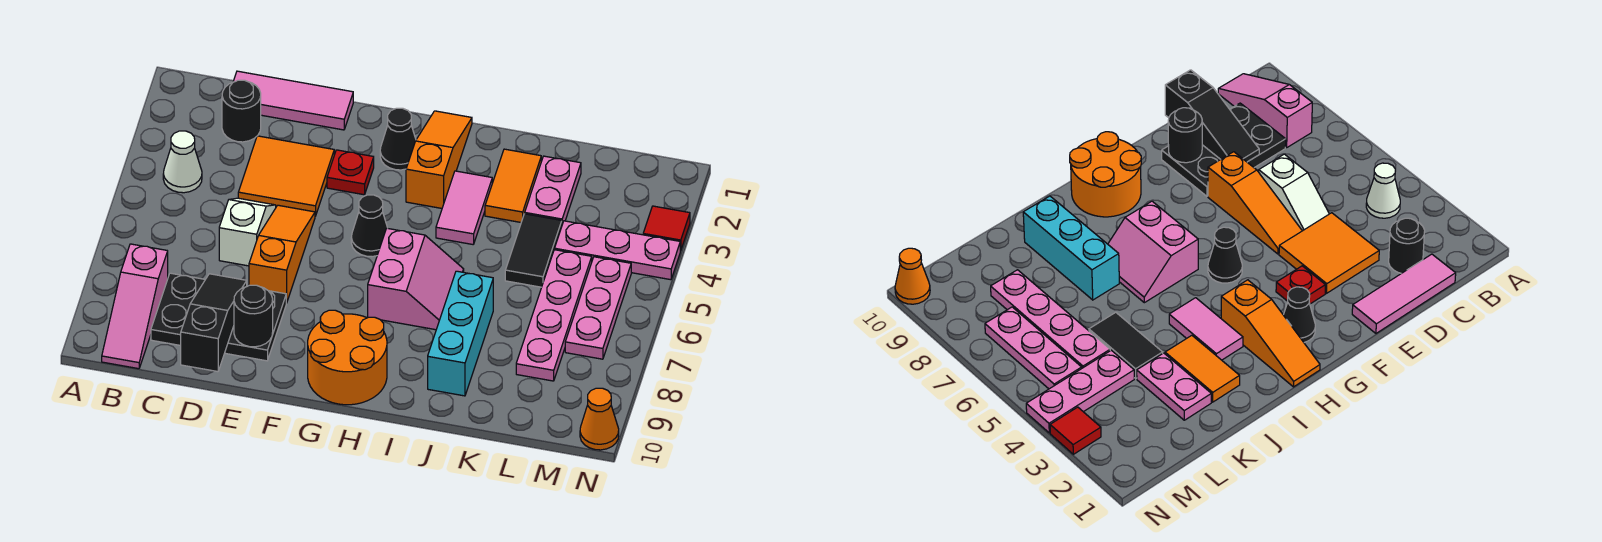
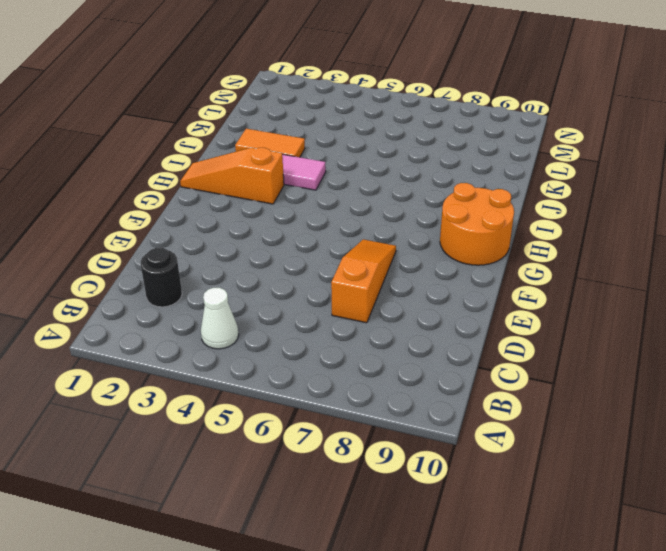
orange slope D7:F7 level 1 top D -> orange slope E5:E7 level 1 top 7
none -> pink slope B8:B10 level 1 top 8
none -> pink tile C1:E1 level 1
none -> black plate C8:E9 level 1

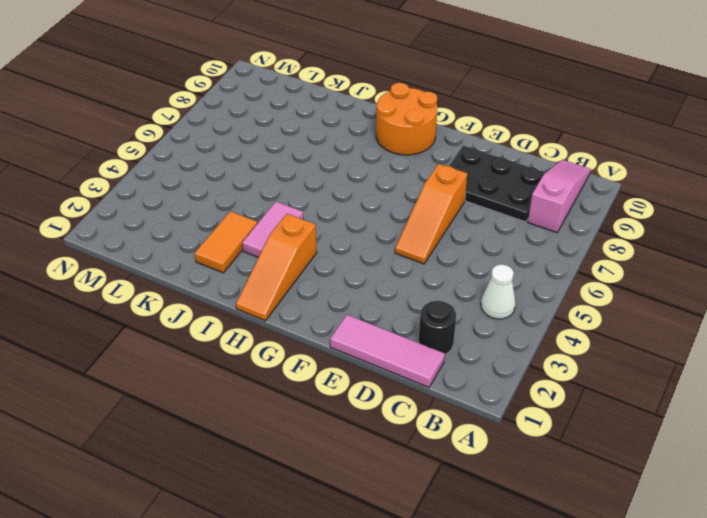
none -> orange tile D3:E4 level 1
none -> white slope D5:D6 level 1 top 6
none -> red plate F3 level 1

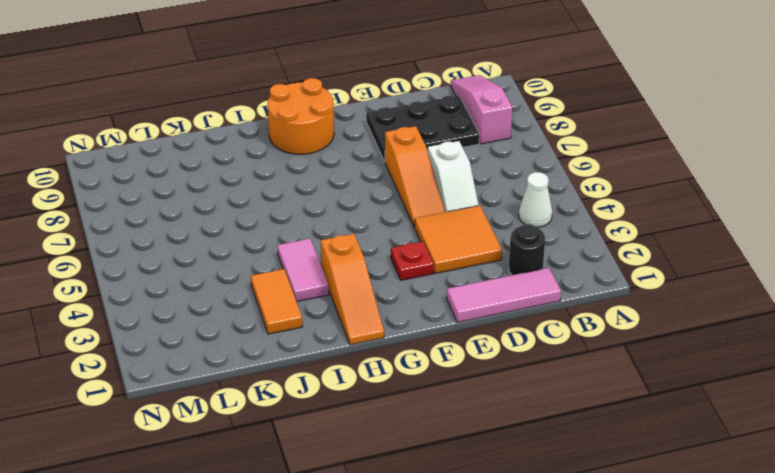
none -> black cone G2 level 1
none -> black cone G5 level 1
none -> pink slope H6:I7 level 1 top H

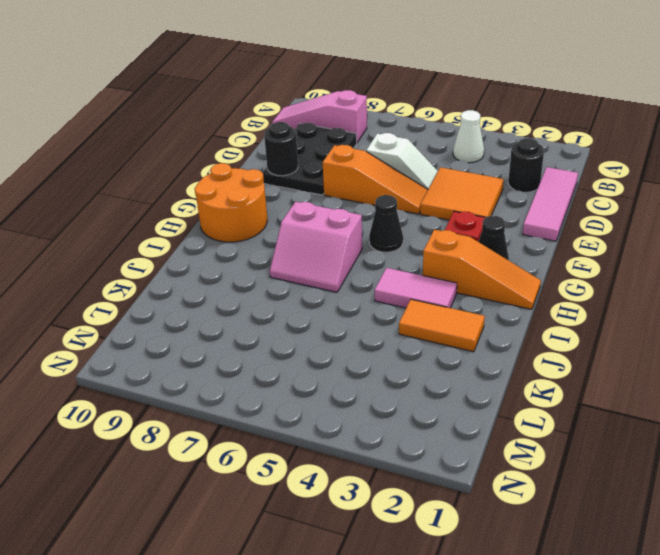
none -> cyan brick J7:J9 level 1
none -> pink plate K2:K3 level 1
none -> black tile K4:K5 level 1

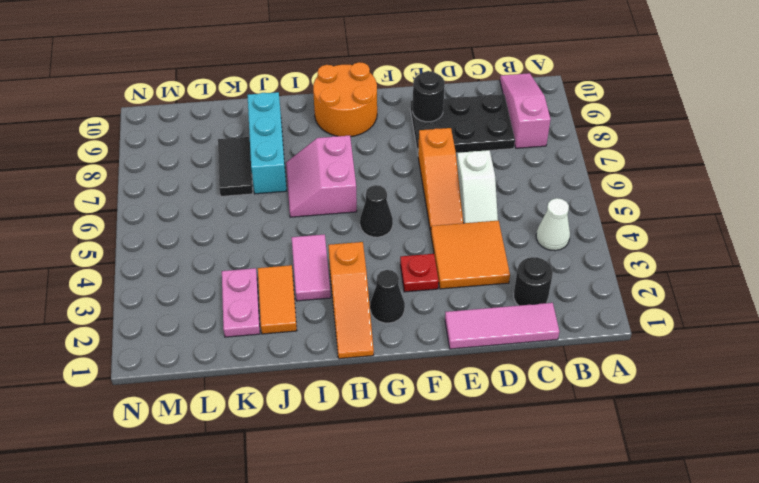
black tile K7:K8 level 1 -> black tile K4:K5 level 1
none -> pink plate L4:N4 level 1
none -> pink plate L5:L8 level 1
none -> pink plate M5:M7 level 1

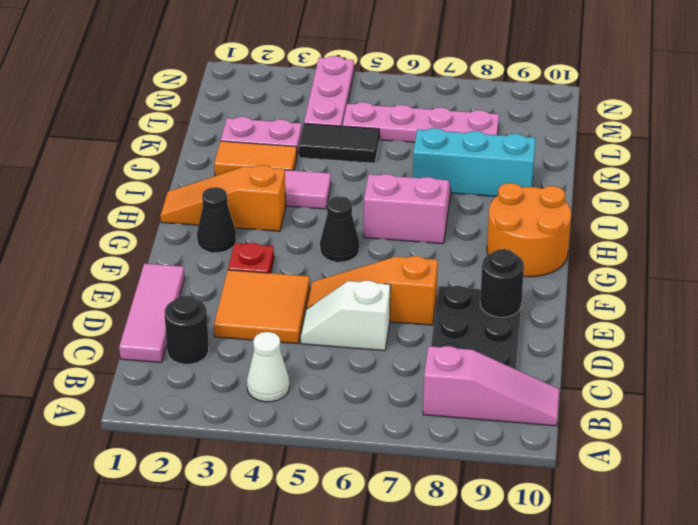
none -> pink plate M5:M7 level 1
none -> red tile N3 level 1
none -> orange cone N10 level 1

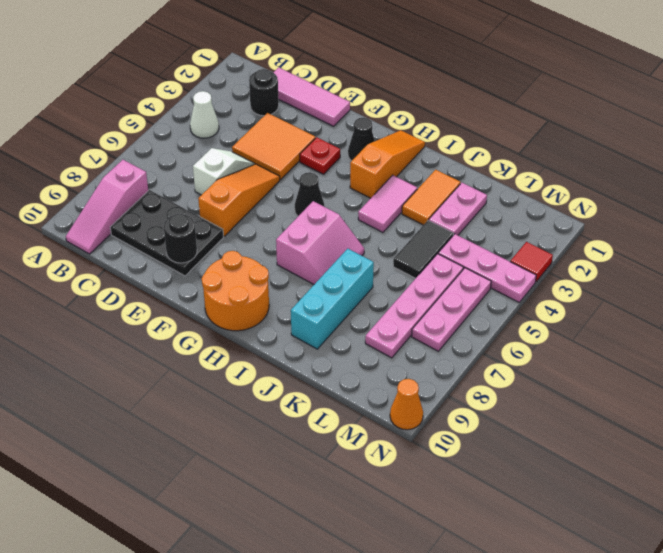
none -> black slope D8:D10 level 2 top 10

